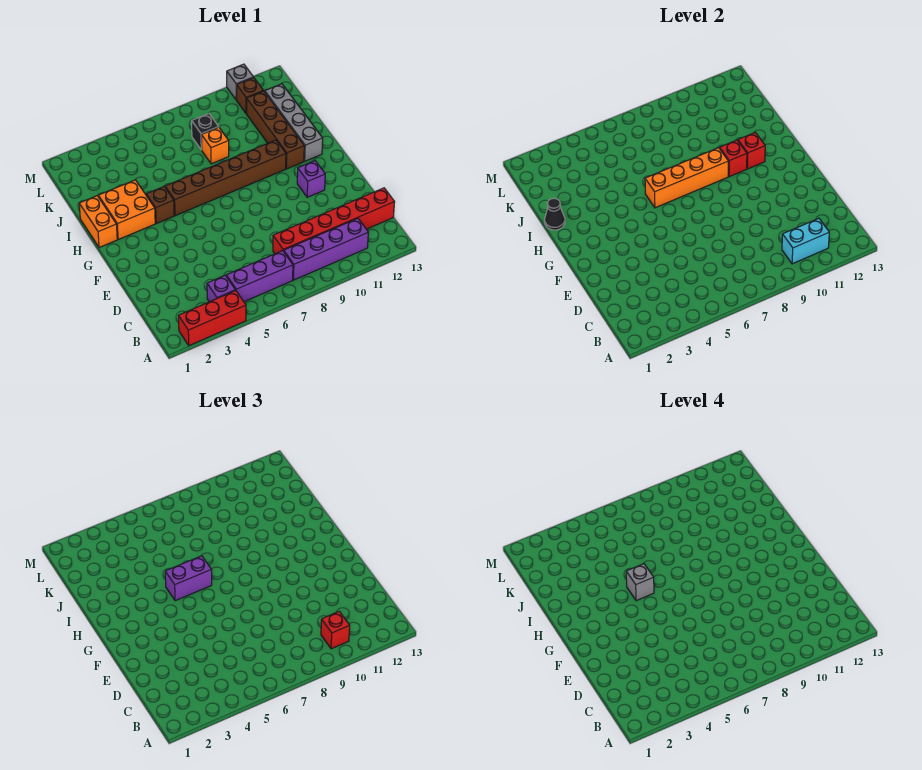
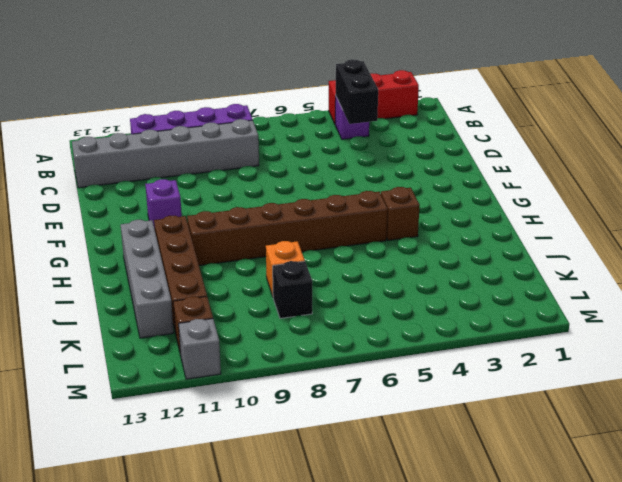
black brick B4:C4 level 2 -> none
grey brick C8:C13 level 1 -> red brick C8:C13 level 1
none -> purple brick B5:B7 level 1
none -> orange brick H1:I1 level 1
none -> orange brick H2:I3 level 1

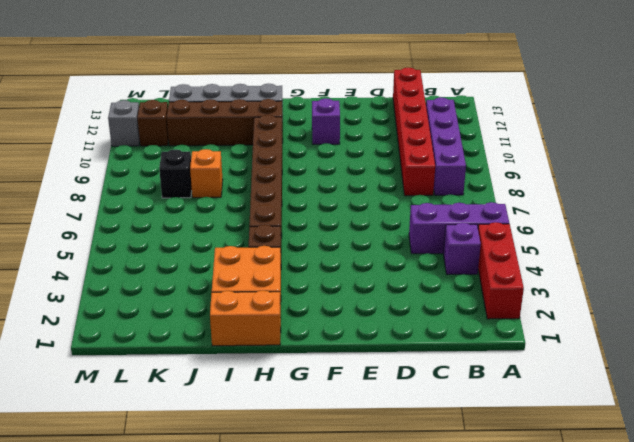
purple brick A5:C5 level 1 -> purple brick B5:B7 level 1
none -> cyan brick B10:B11 level 2
none -> orange brick H6:H9 level 2
none -> red brick H10 level 2

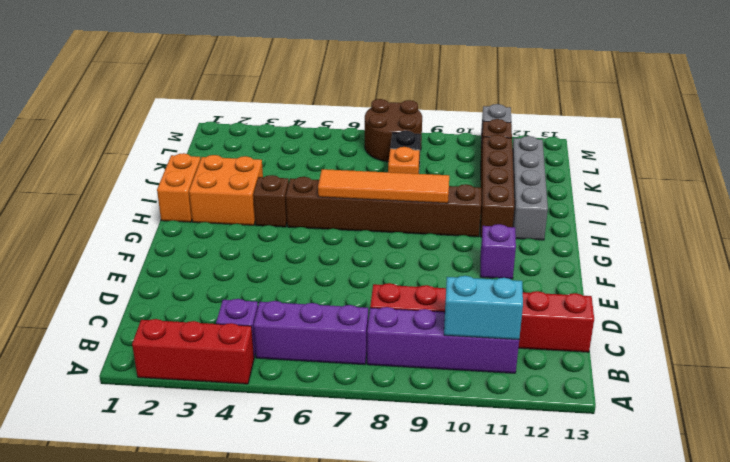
orange tile H6:H9 level 2 -> orange brick H6:H9 level 2
brown round brick L7:M8 level 1 -> none
none -> red brick H10 level 2
none -> red brick H11 level 2
none -> black cone I1 level 2

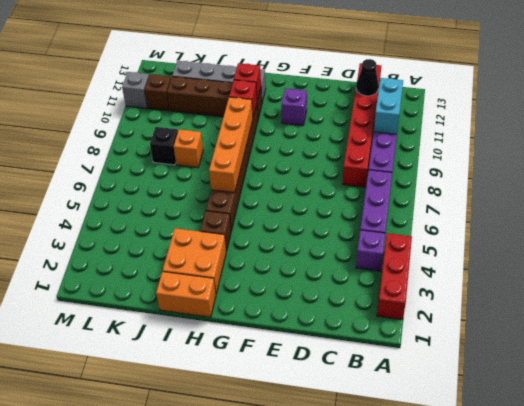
black cone C12 level 2 -> black cone I1 level 2
none -> red brick B10 level 3
none -> purple brick H5:H6 level 3
none -> grey brick H5 level 4

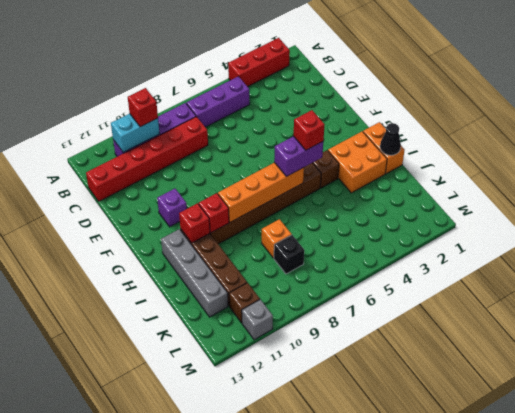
red brick H5 level 4 -> grey brick H5 level 4
none -> purple brick B4 level 1

